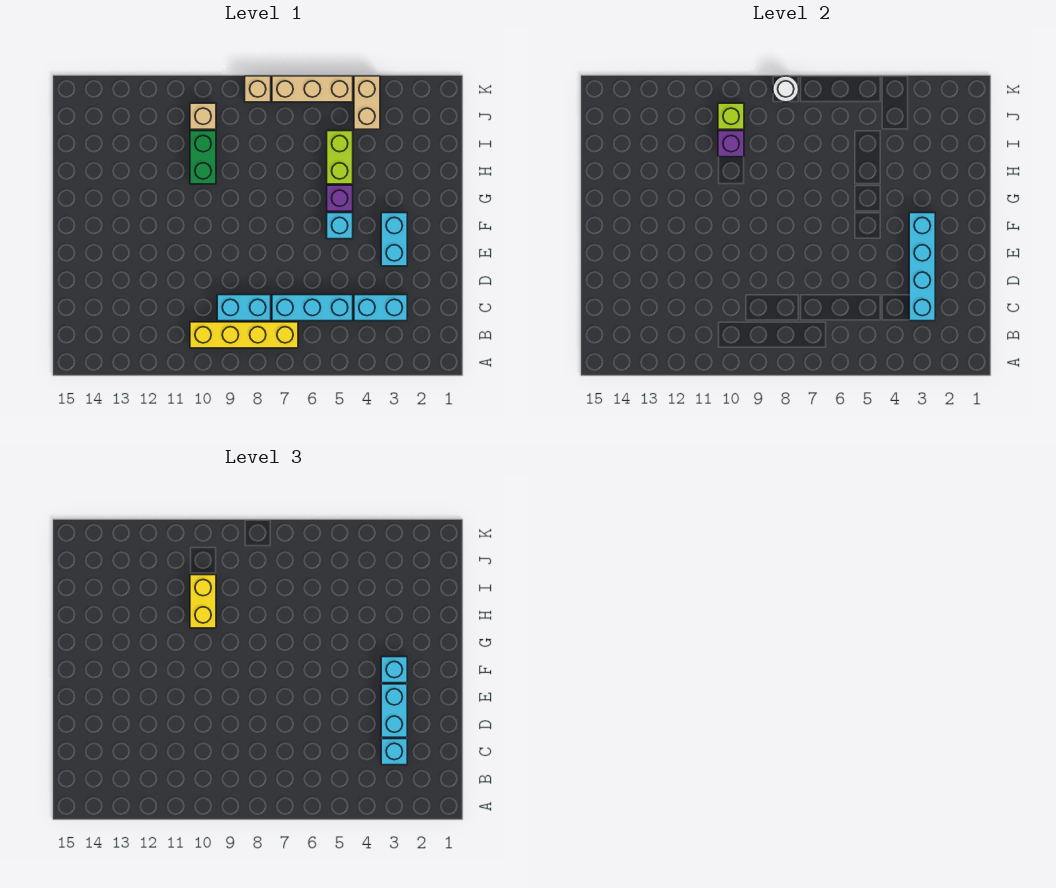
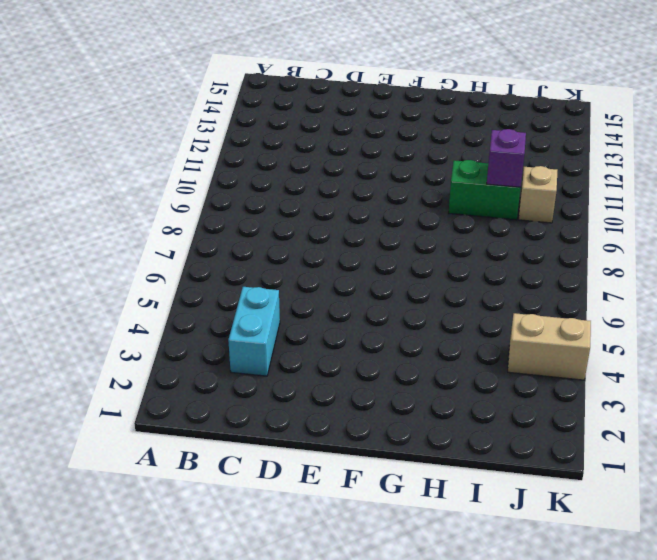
none -> yellow brick B7:B10 level 1
none -> cyan brick C5:C7 level 1
none -> cyan brick C8:C9 level 1

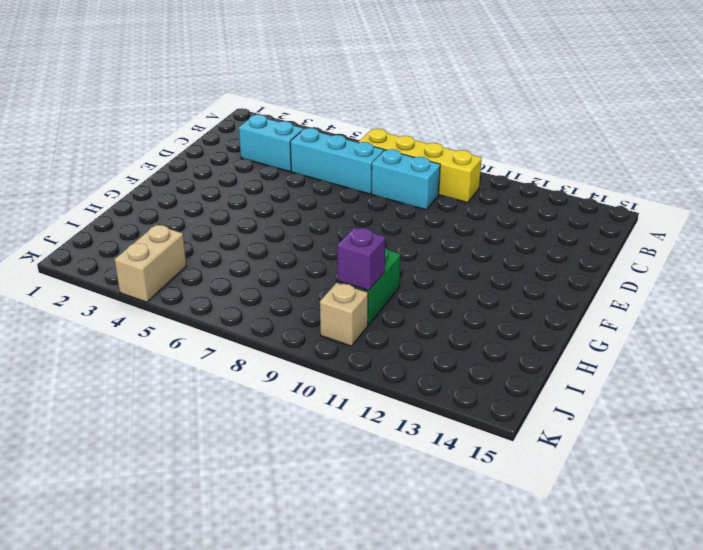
none -> cyan brick E3:F3 level 1
none -> cyan brick F5 level 1
none -> purple brick G5 level 1

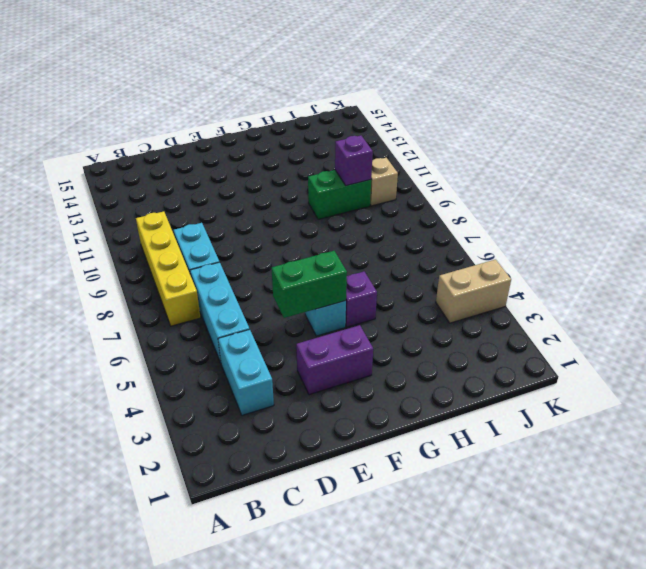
purple brick E3:F3 level 1 -> cyan brick E3:F3 level 1
green brick E5:F5 level 2 -> none
none -> lime brick H5:I5 level 1
none -> tan brick K5:K7 level 1
none -> tan brick K8 level 1

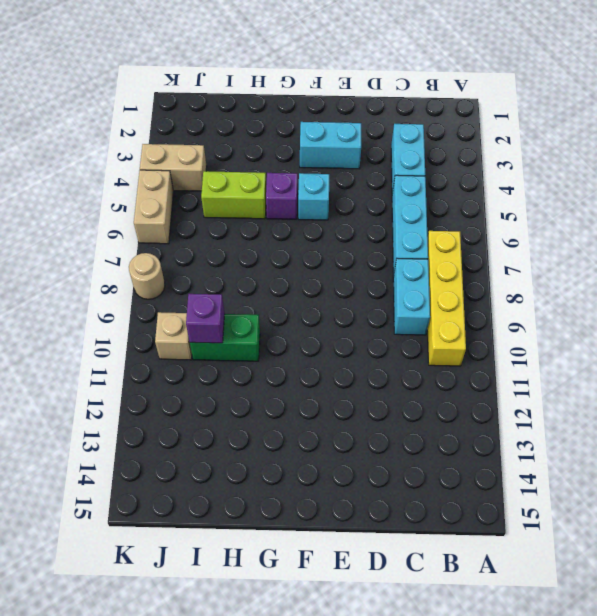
tan brick K5:K6 level 1 -> tan brick K5:K7 level 1
tan round brick K8 level 1 -> tan brick K8 level 1
none -> cyan brick C3:F3 level 2
none -> lime brick J10 level 2
none -> white round brick K8 level 2

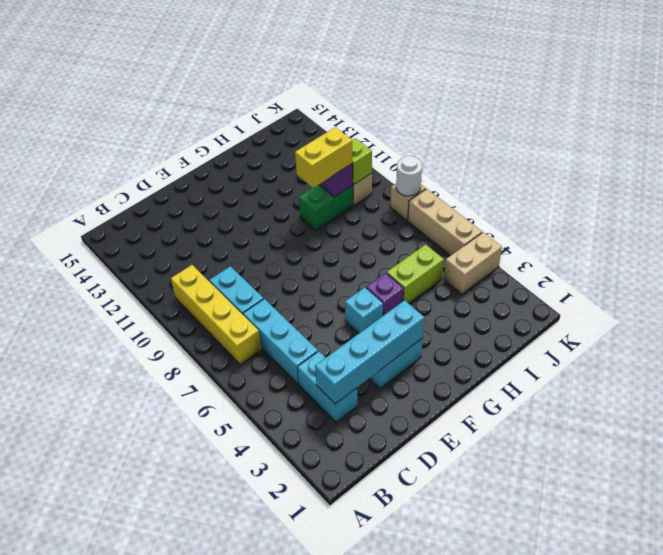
none -> cyan brick C3 level 3
none -> cyan brick D3:E3 level 3
none -> cyan brick F3 level 3

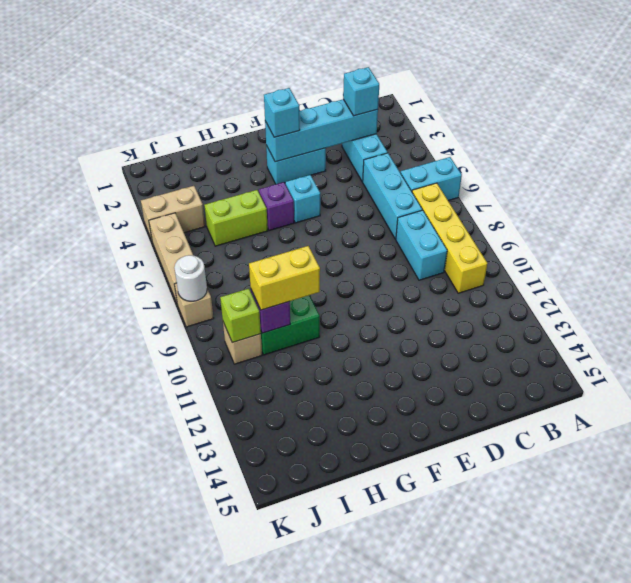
cyan brick A6:B6 level 1 -> cyan brick D3:E3 level 3

